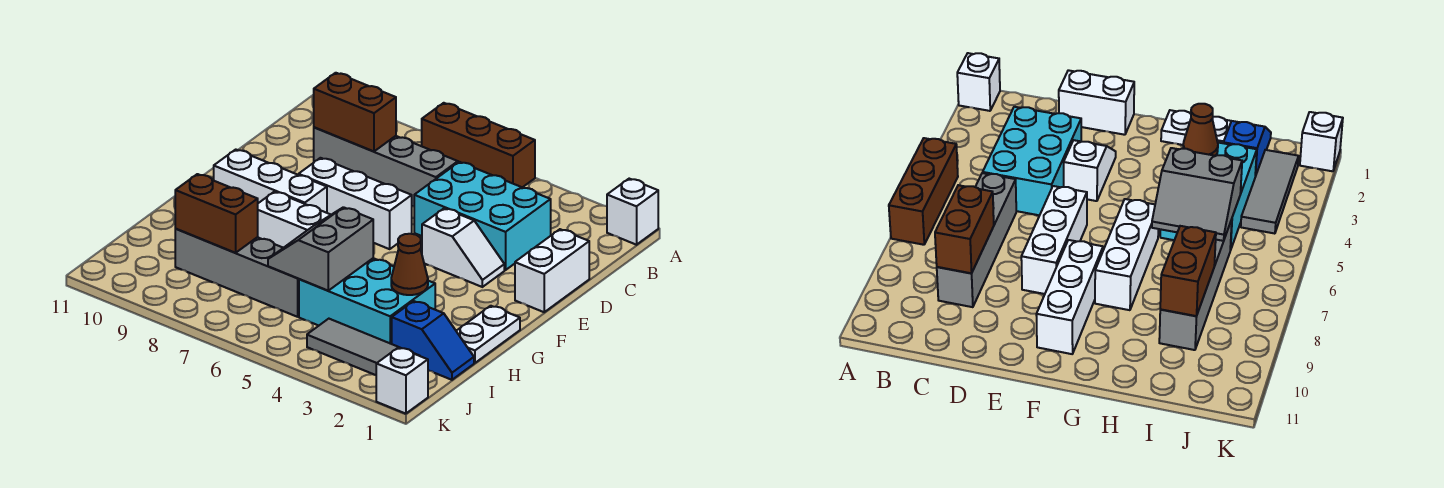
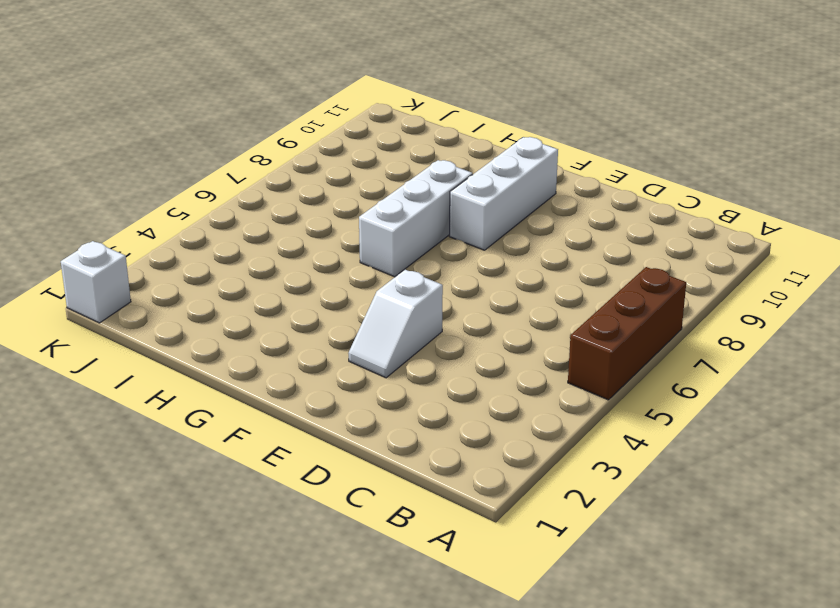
none -> white brick A1 level 1
none -> cyan brick C3:D5 level 1
none -> grey brick C6:C9 level 1

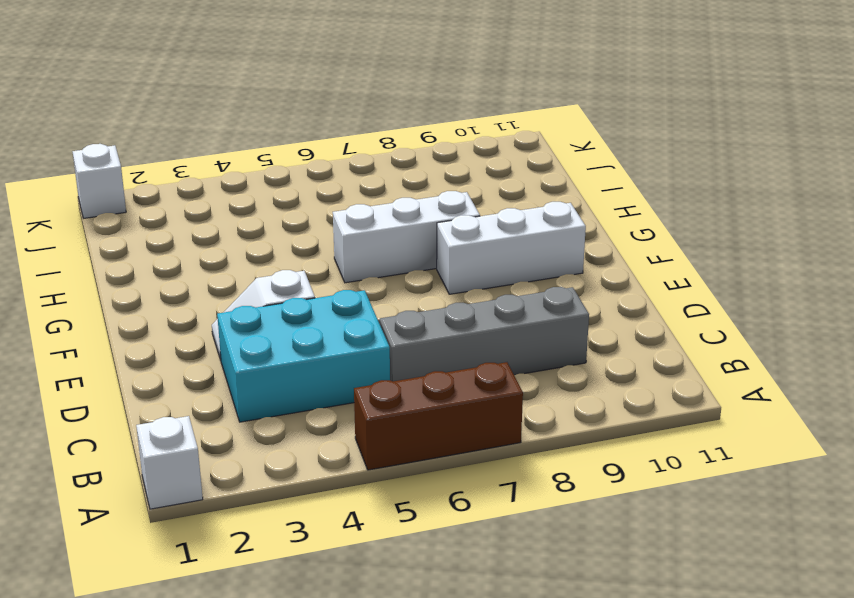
none -> white brick D1:E1 level 1
none -> white brick E6:E8 level 1
none -> white plate G1:H1 level 1

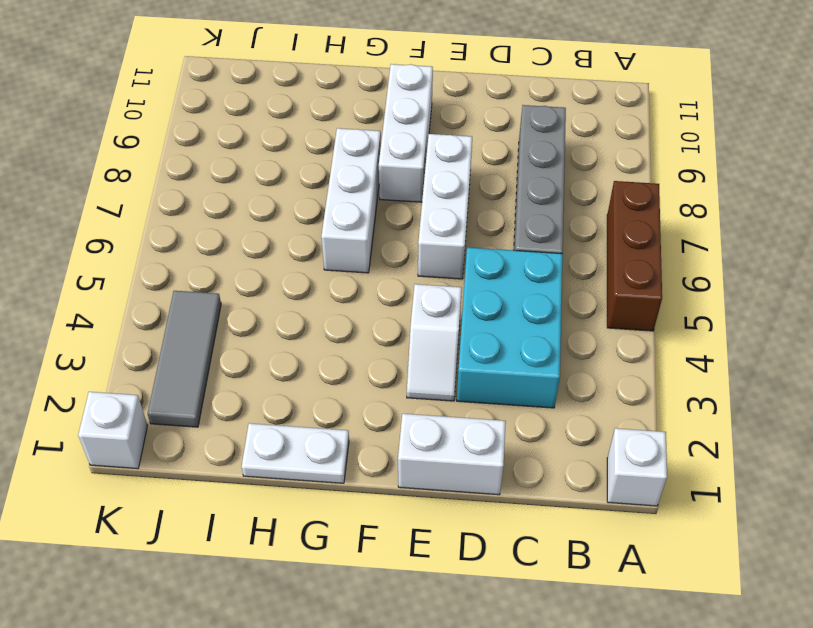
none -> cyan brick H3:I5 level 1
none -> blue slope I1:I2 level 1 top 2
none -> grey brick I6:I9 level 1

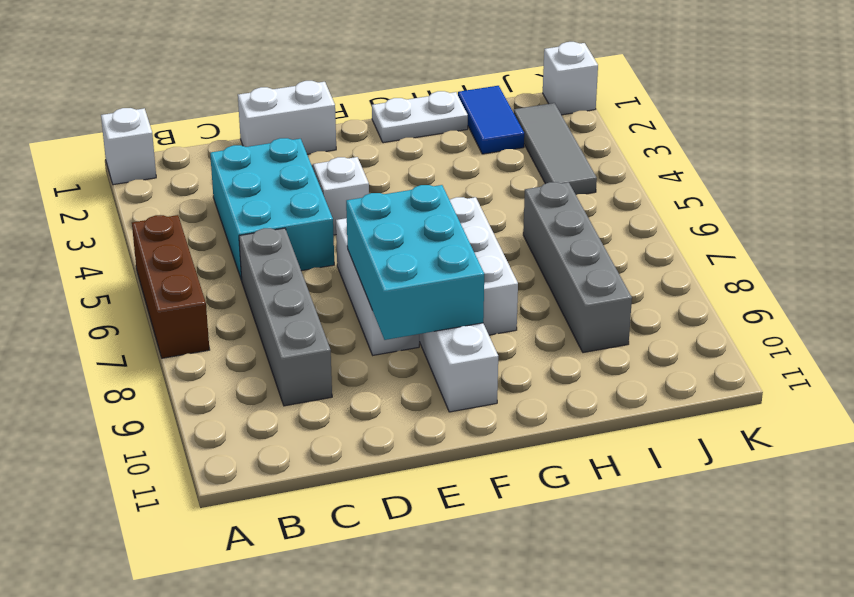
cyan brick E7:F9 level 2 -> cyan brick H3:I5 level 1
blue tile I1:I2 level 1 -> blue slope I1:I2 level 1 top 2
none -> brown brick C8:C9 level 2
none -> brown cone H3 level 2
none -> grey slope H5:I6 level 2 top 5

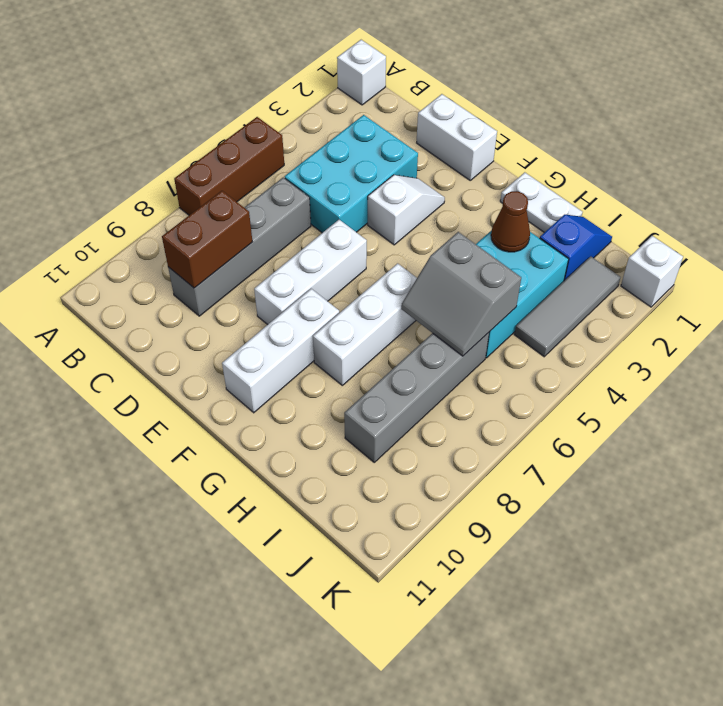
none -> brown brick I8:I9 level 2

